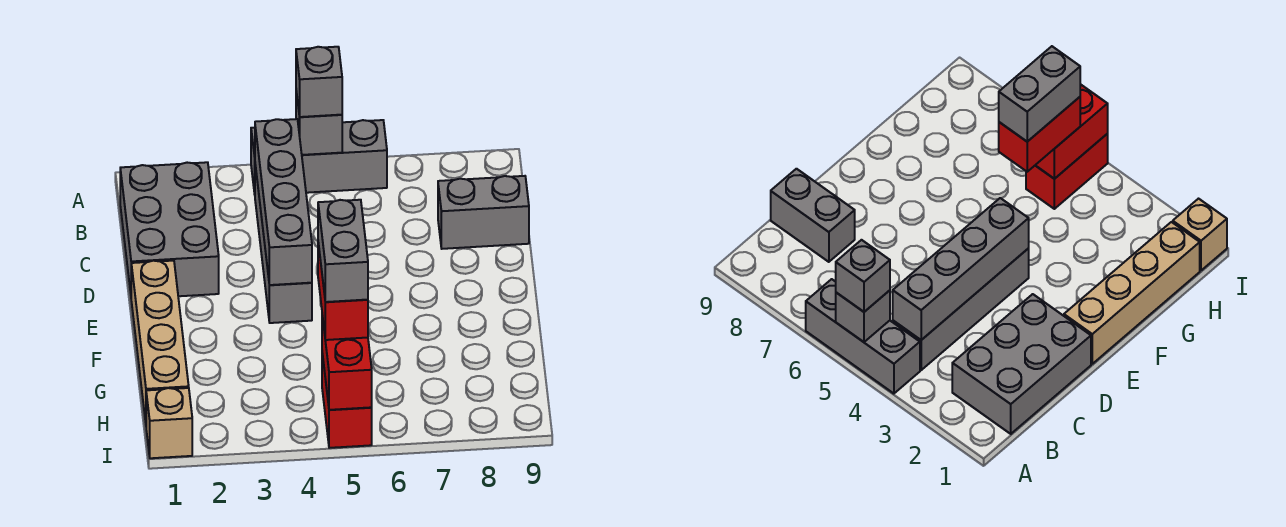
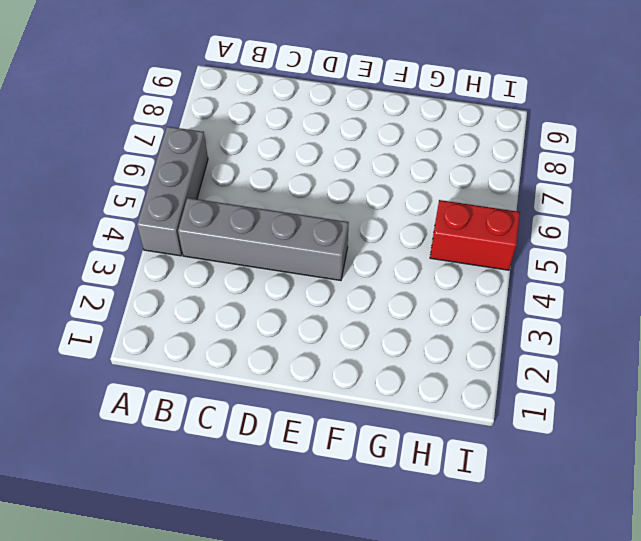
none -> grey brick B1:D2 level 1
none -> grey brick C8:C9 level 1
none -> tan brick E1:H1 level 1

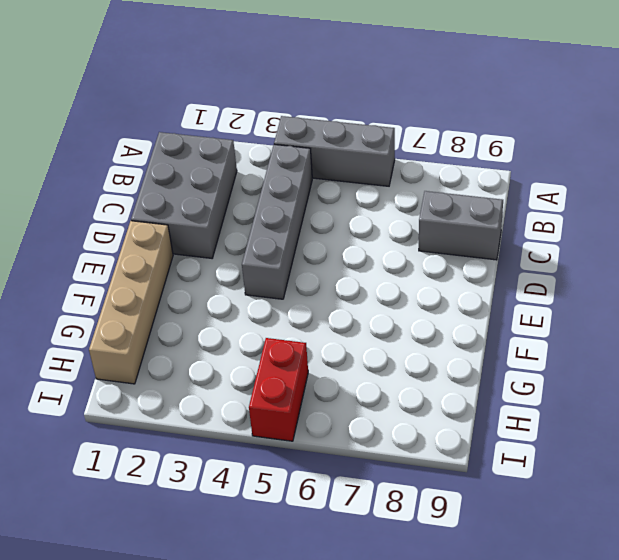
none -> tan brick I1 level 1
none -> grey brick A5 level 2
none -> grey brick B4:E4 level 2

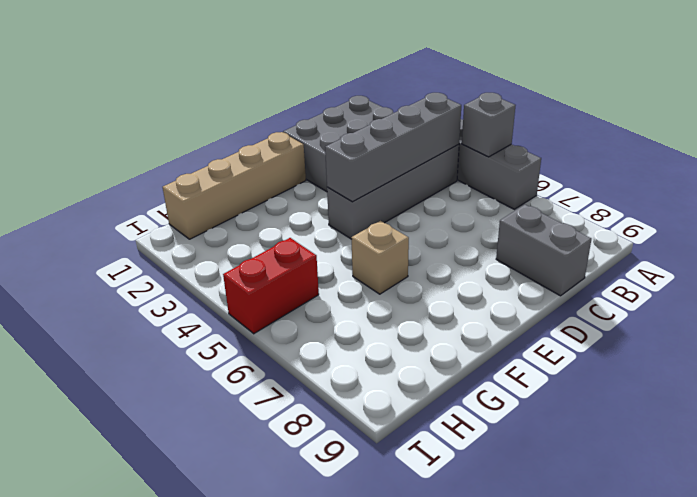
tan brick F6 level 1 -> tan brick I1 level 1
none -> red brick H5:I5 level 2
none -> grey brick A5 level 3
none -> red brick G5:H5 level 3

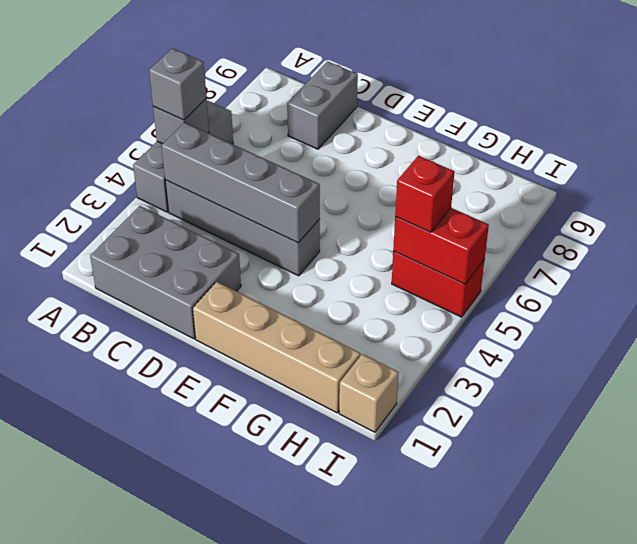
red brick H5 level 3 -> red brick G5:H5 level 3
none -> grey brick G5:H5 level 4

